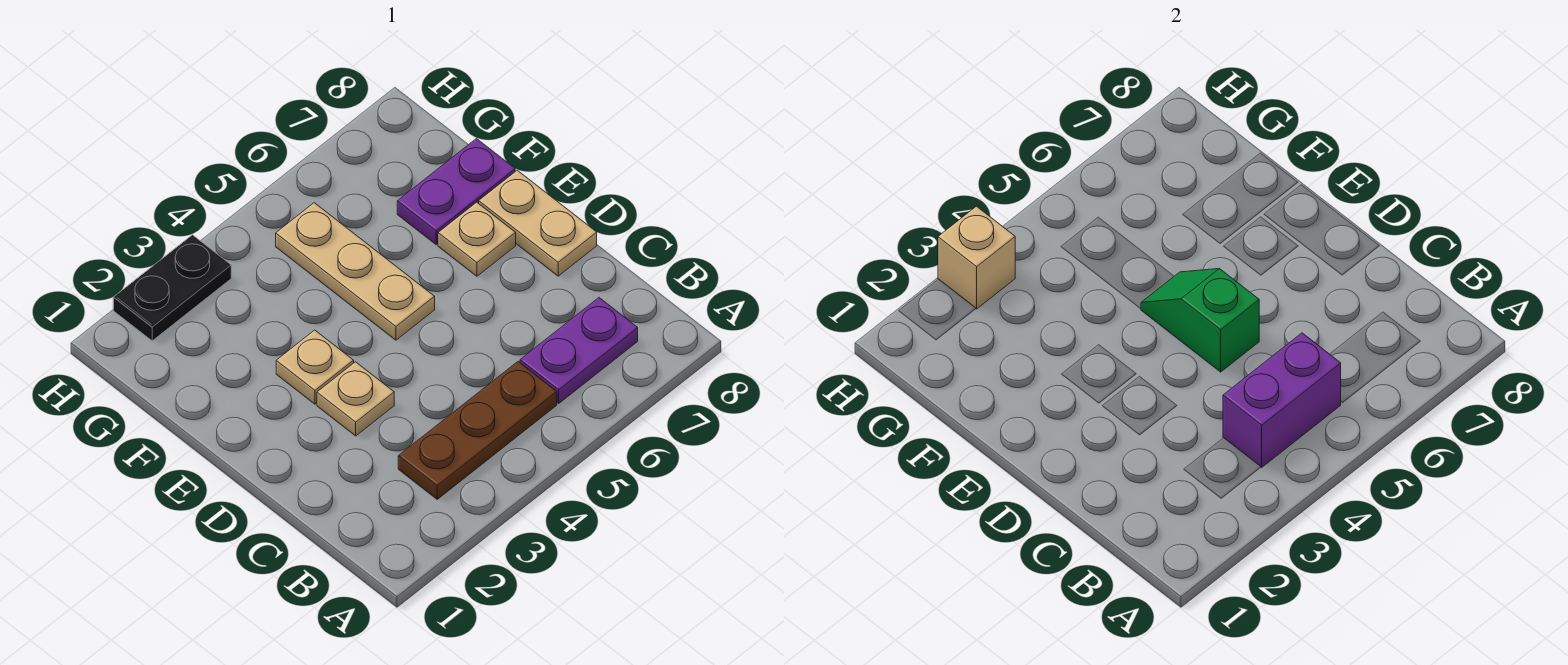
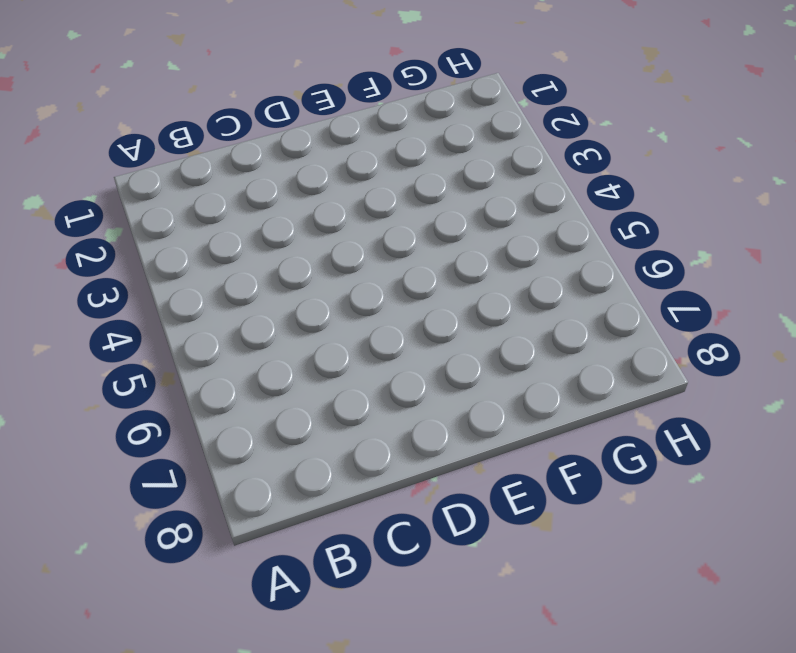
none -> brown plate B3:B5 level 1
none -> purple plate B6:B7 level 1
none -> tan plate D3 level 1

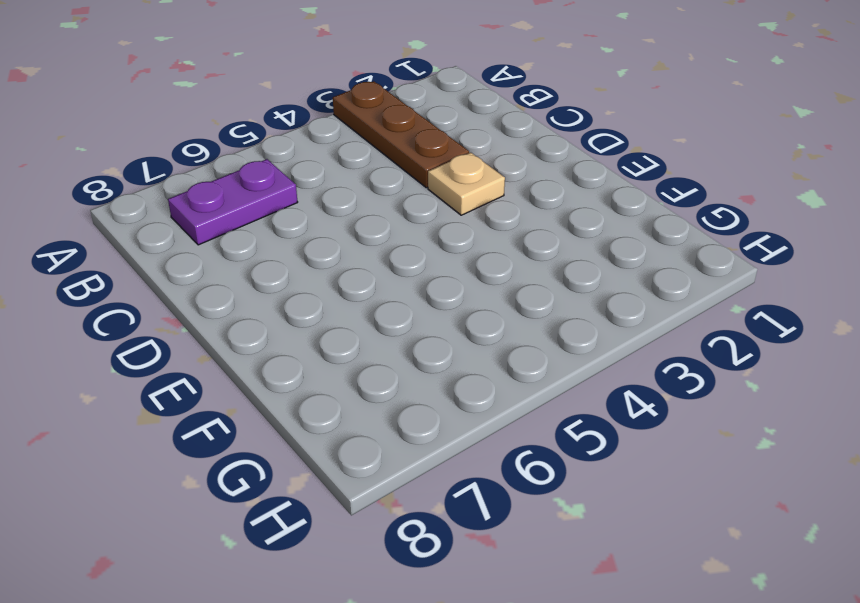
brown plate A3:C3 level 1 -> brown plate B3:B5 level 1
none -> tan plate D8:E8 level 1
none -> tan plate E3 level 1
none -> tan plate E5:G5 level 1

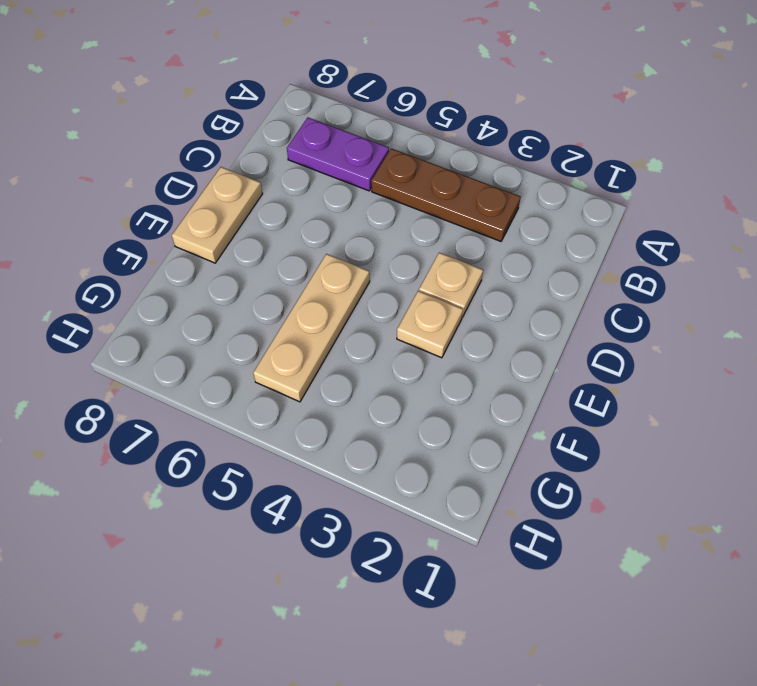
none -> tan plate E7 level 1
none -> purple plate F7:F8 level 1
none -> black plate H2:H3 level 1

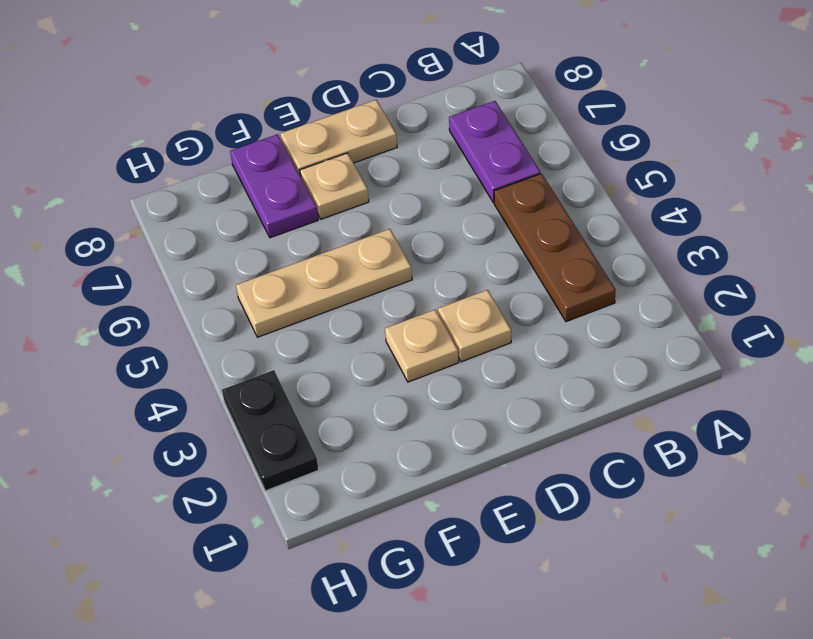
none -> purple brick B4:B5 level 2
none -> green slope D5:E5 level 2 top D
none -> tan brick H3 level 2

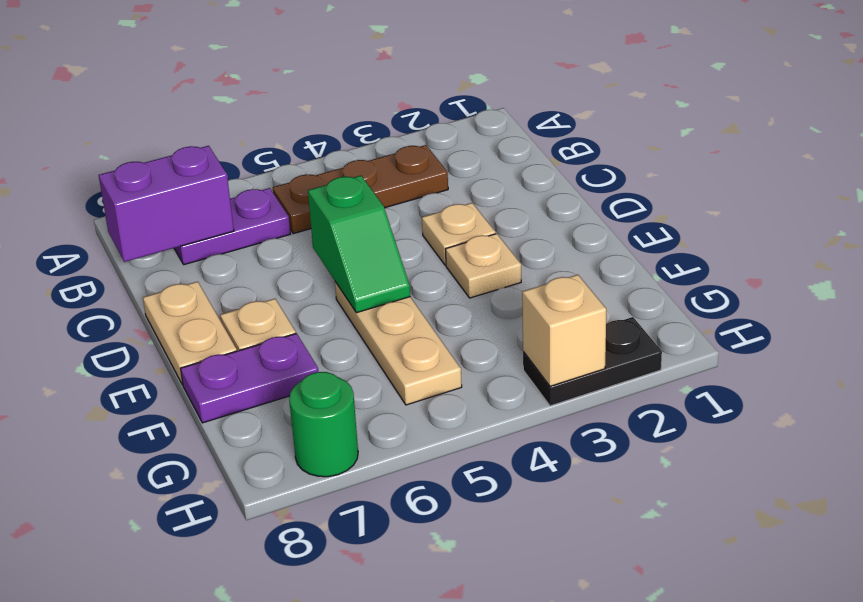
purple brick B7:B8 level 2 -> purple brick B4:B5 level 2
green round brick H7 level 1 -> none

